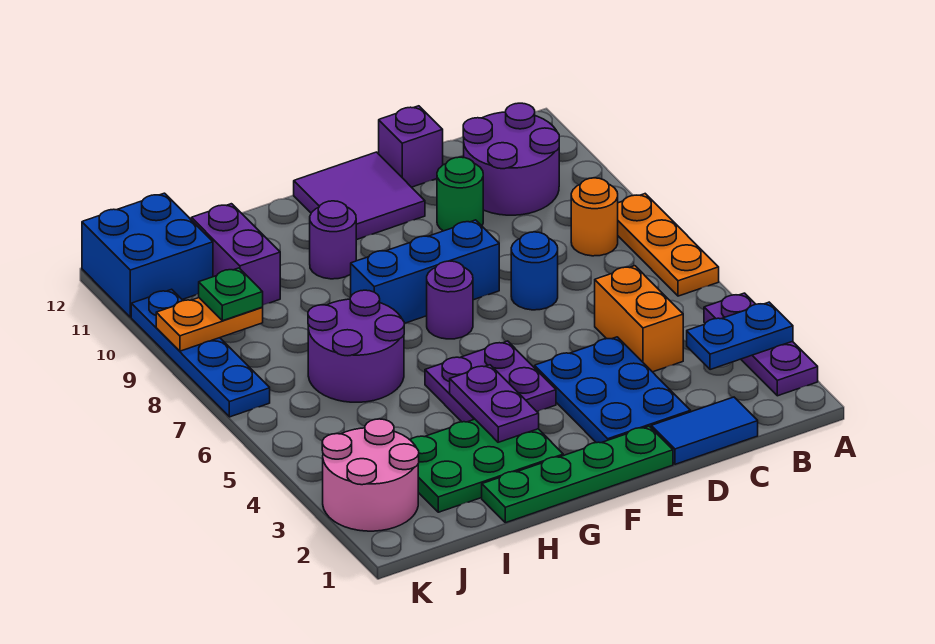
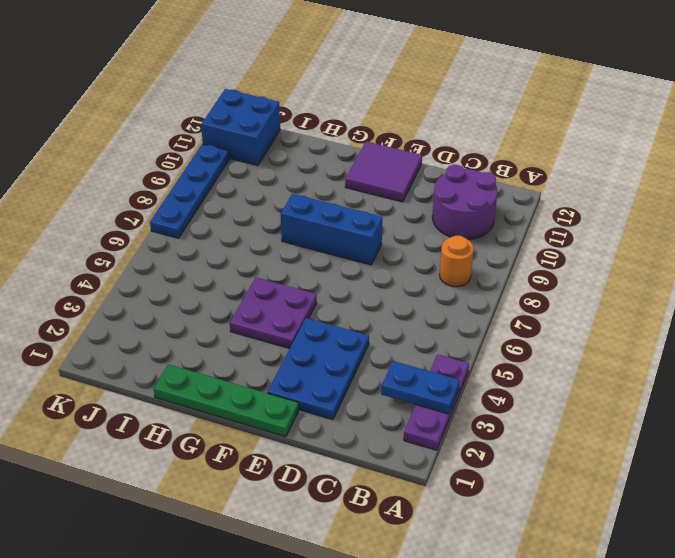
none -> orange plate A6:A8 level 1
none -> blue tile C1:D1 level 1
none -> orange brick C4:C5 level 1

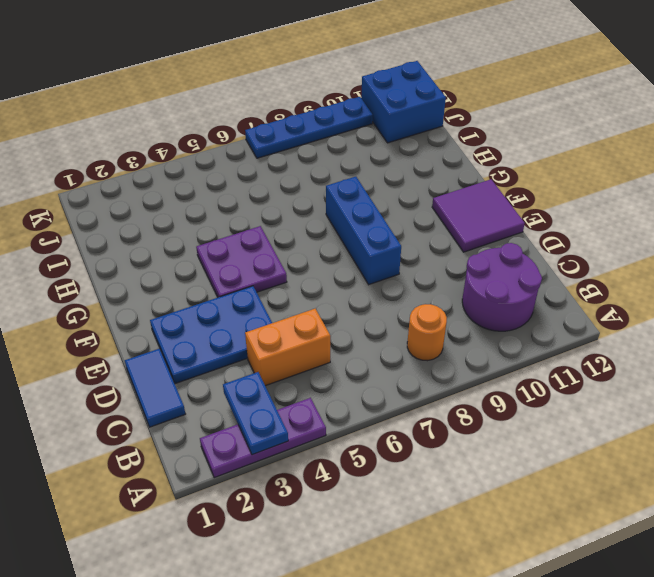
none -> orange plate A6:A8 level 1
none -> blue round brick D7 level 1
none -> green round brick D10 level 1

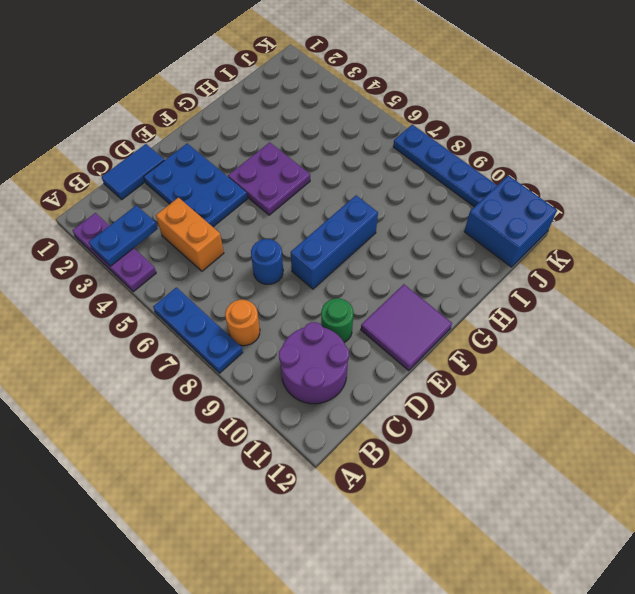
blue plate A6:A8 level 1 -> orange plate A6:A8 level 1
none -> purple brick D12 level 1
none -> green plate E1:H1 level 1
none -> purple round brick F7 level 1

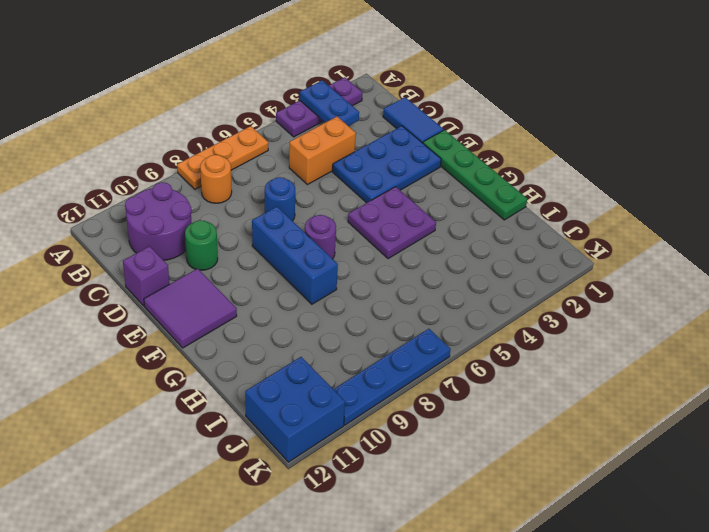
none -> green plate G2:I3 level 1
none -> purple round brick G10 level 1
none -> purple round brick H6:I7 level 1

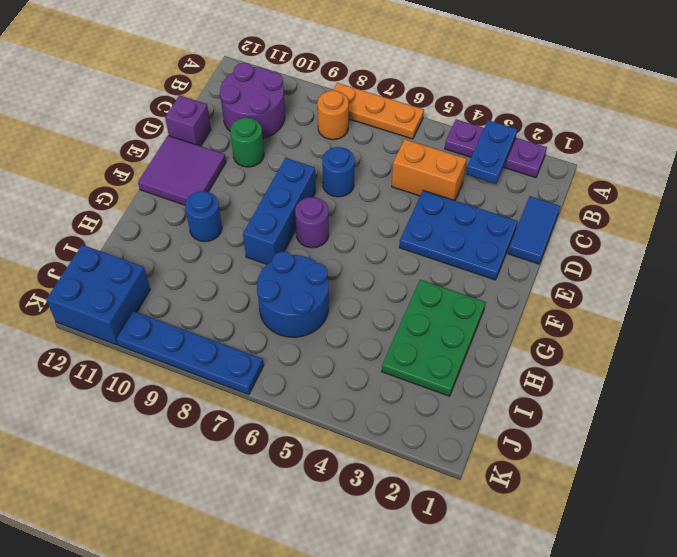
blue round brick G10 level 1 -> purple round brick G10 level 1
blue round brick H6:I7 level 1 -> purple round brick H6:I7 level 1
none -> green plate E1:H1 level 1
none -> purple plate F4:G5 level 1
none -> purple brick I10:I11 level 1

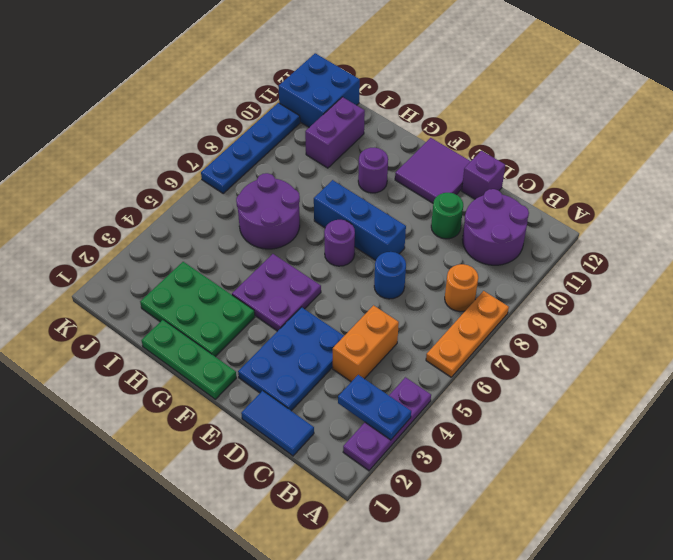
green plate F1:H1 level 1 -> green plate E1:H1 level 1
none -> pink round brick J2:K3 level 1
none -> purple plate G3:G4 level 2
none -> orange plate J9:K9 level 2

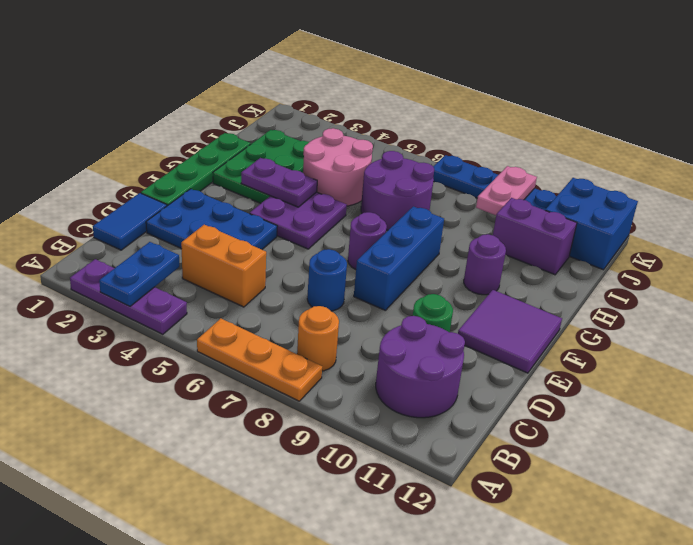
pink round brick H4:I5 level 1 -> pink round brick J2:K3 level 1
pink plate J9:K9 level 2 -> orange plate J9:K9 level 2
none -> purple brick D12 level 1
none -> green plate J9 level 3

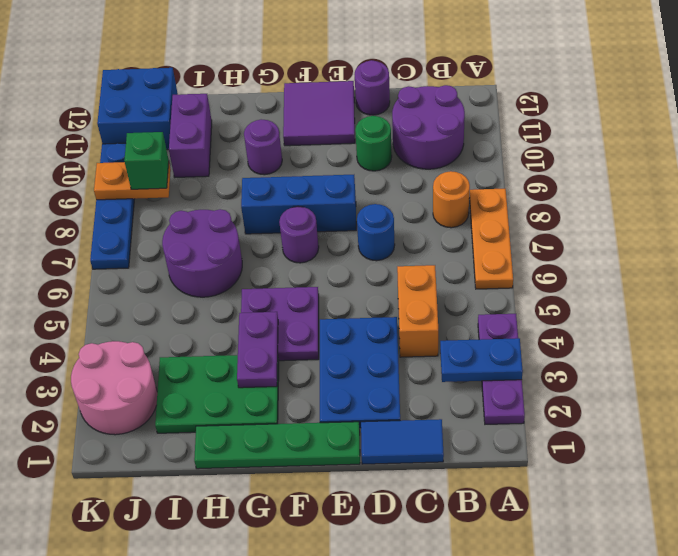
purple round brick D12 level 1 -> purple brick D12 level 1
green brick J9 level 3 -> green plate J9 level 3

